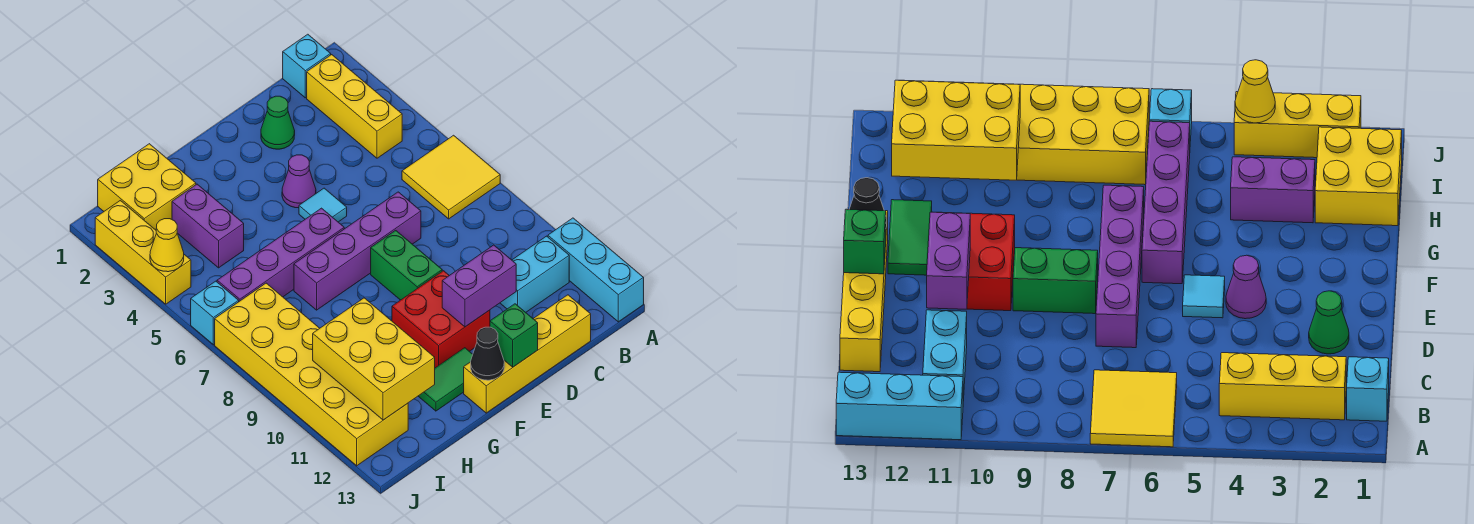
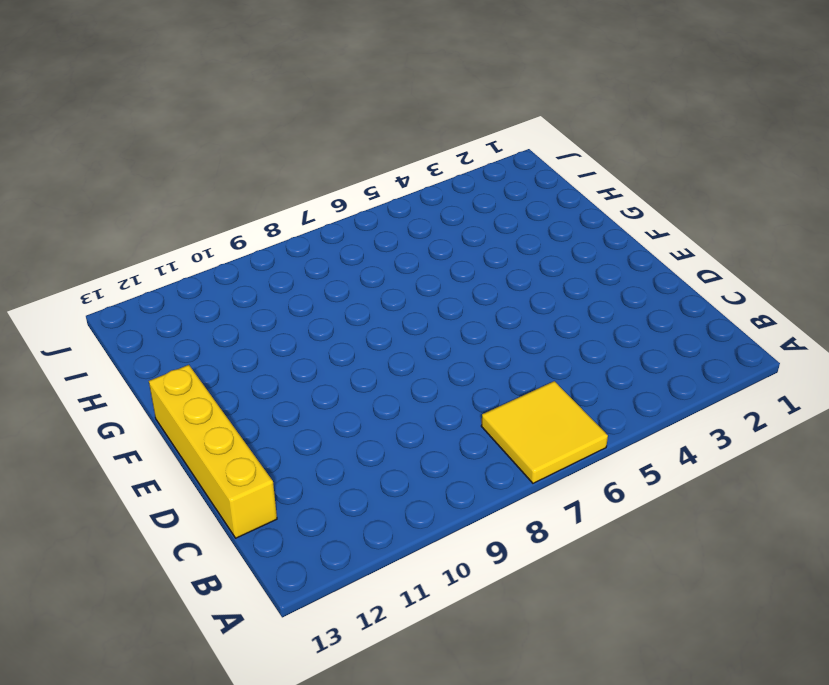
none -> cyan brick A11:A13 level 1
none -> cyan brick B1 level 1
none -> yellow brick B2:B4 level 1

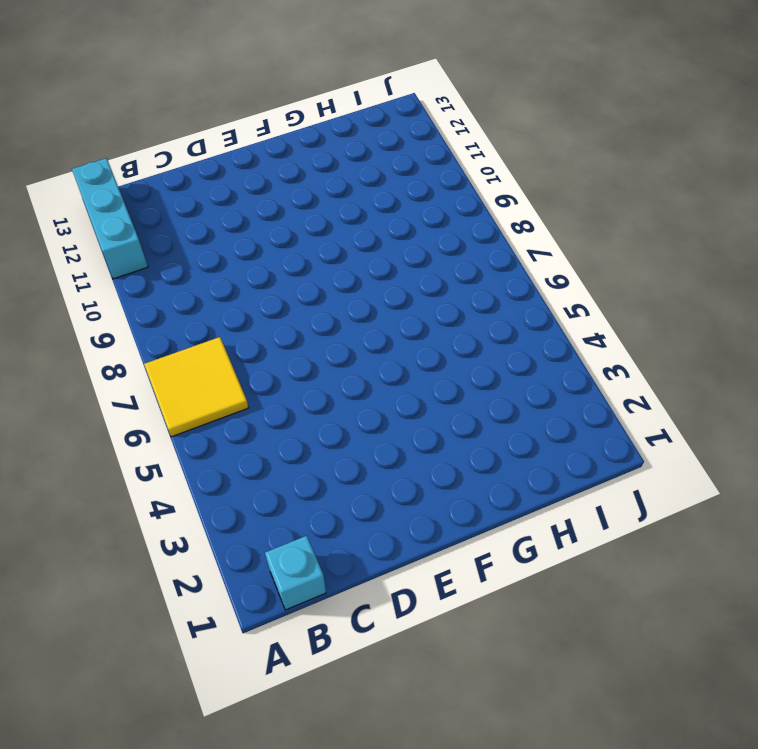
none -> yellow brick B2:B4 level 1
none -> cyan brick B11:C11 level 1
none -> yellow brick C13:F13 level 1

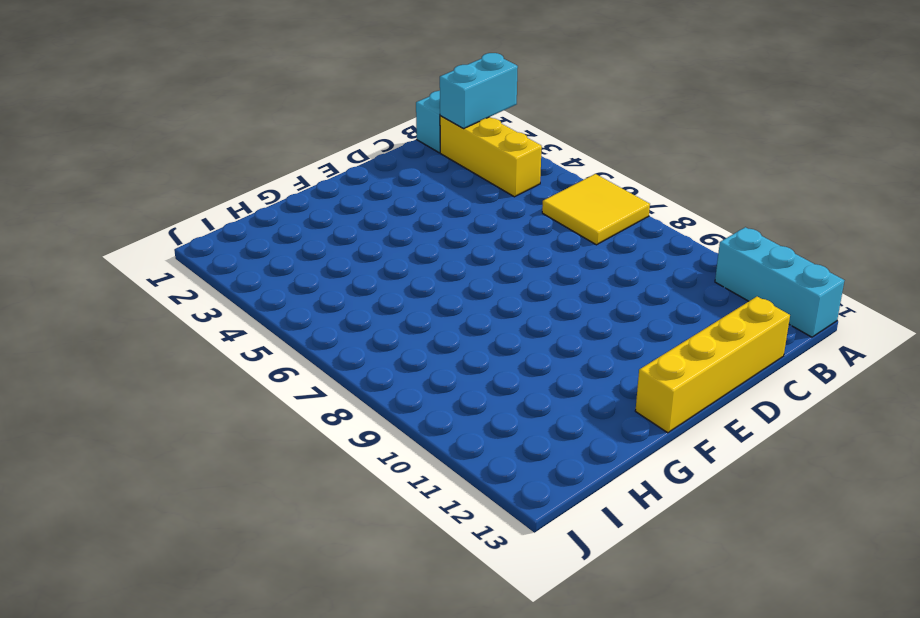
cyan brick A2:B2 level 2 -> cyan brick B11:C11 level 1
none -> green cone D2 level 1
none -> purple brick D7:G7 level 1
none -> purple cone E4 level 1

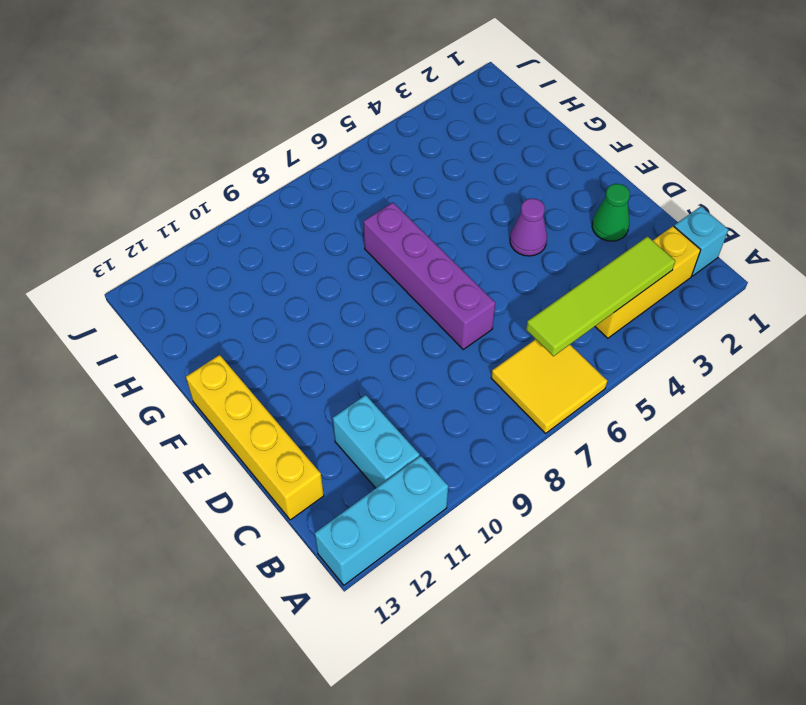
lime tile B3:B6 level 2 -> none
none -> cyan tile E5 level 1
none -> green brick E8:E9 level 1
none -> red brick E10:F11 level 1

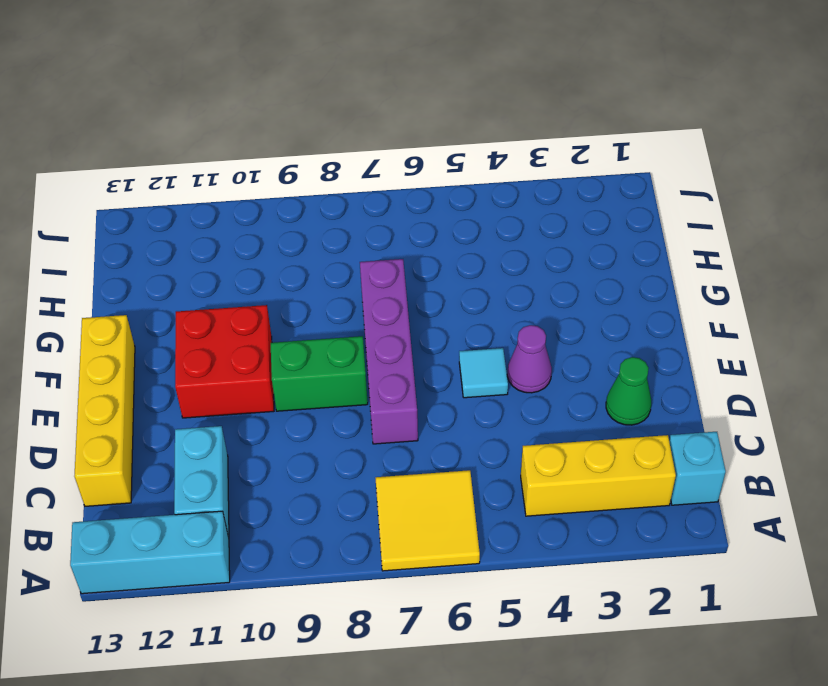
none -> purple brick F6:I6 level 1
none -> green tile F12:G12 level 1
none -> yellow brick H1:I2 level 1

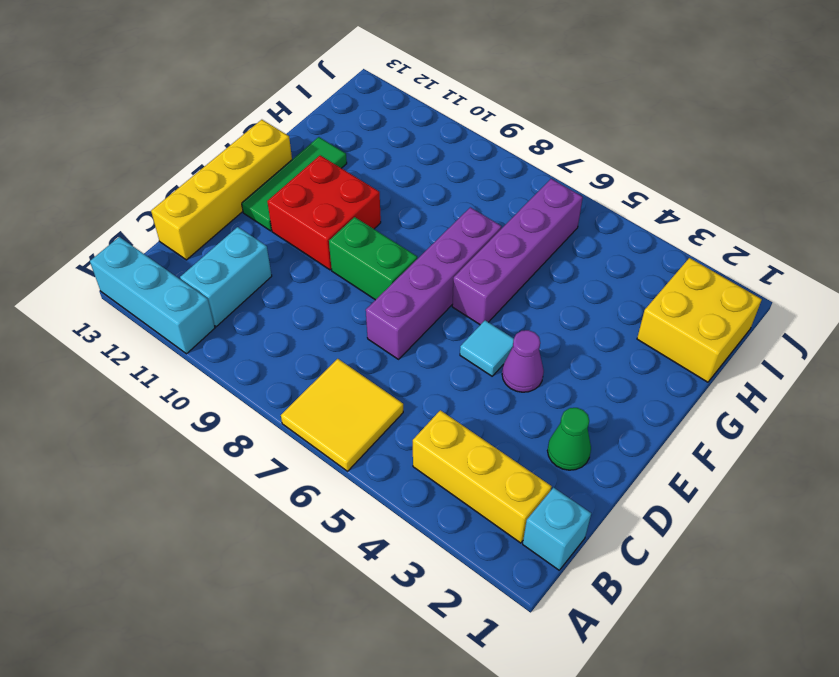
green tile E12:G12 level 1 -> green tile F12:G12 level 1
none -> purple brick H3:H4 level 1
none -> yellow brick I7:J12 level 1
none -> yellow brick J2:J4 level 1

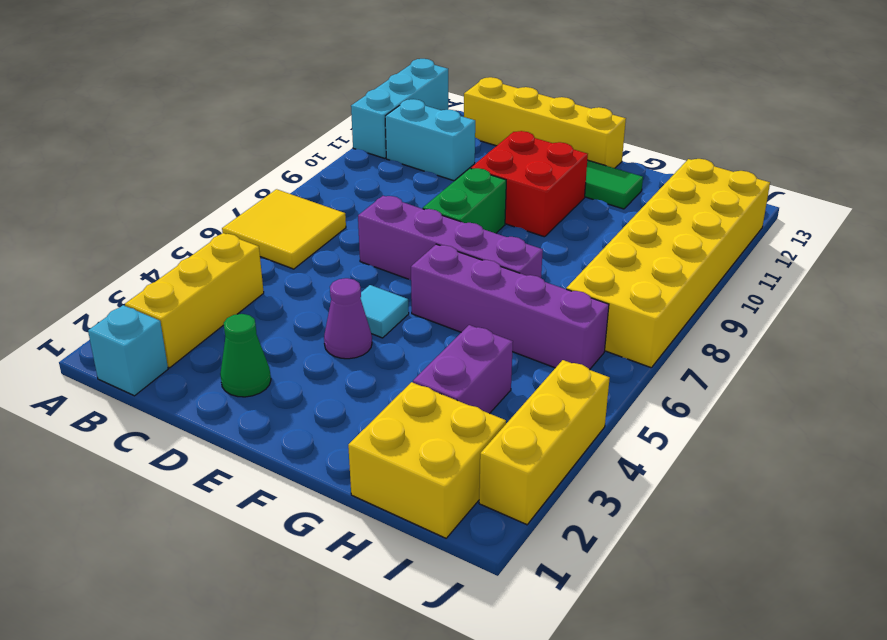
none -> cyan brick J6 level 1
none -> purple brick D11:E11 level 2
none -> green brick E13 level 2

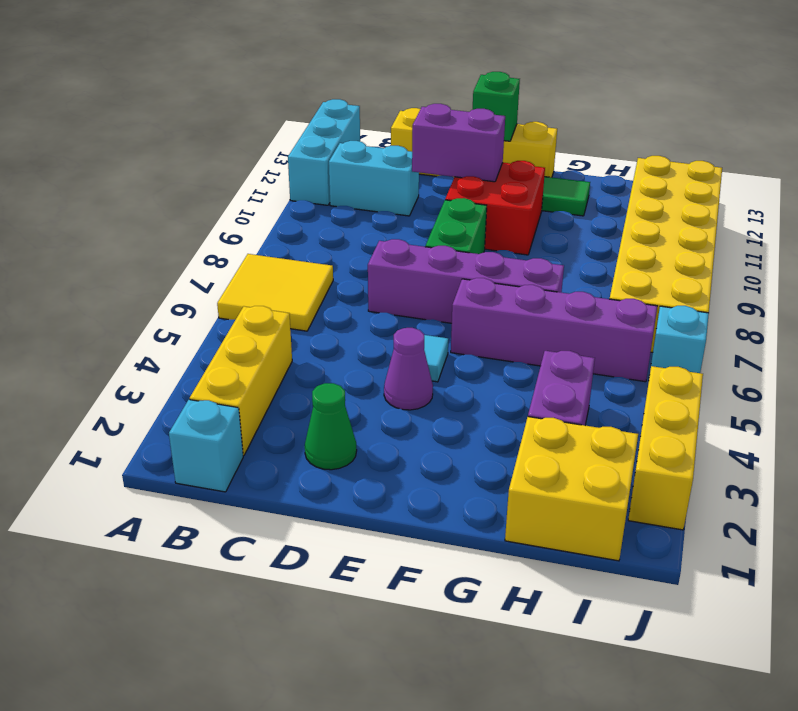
none -> black cone F13 level 2
none -> yellow brick H10:I12 level 2
none -> yellow cone J4 level 2

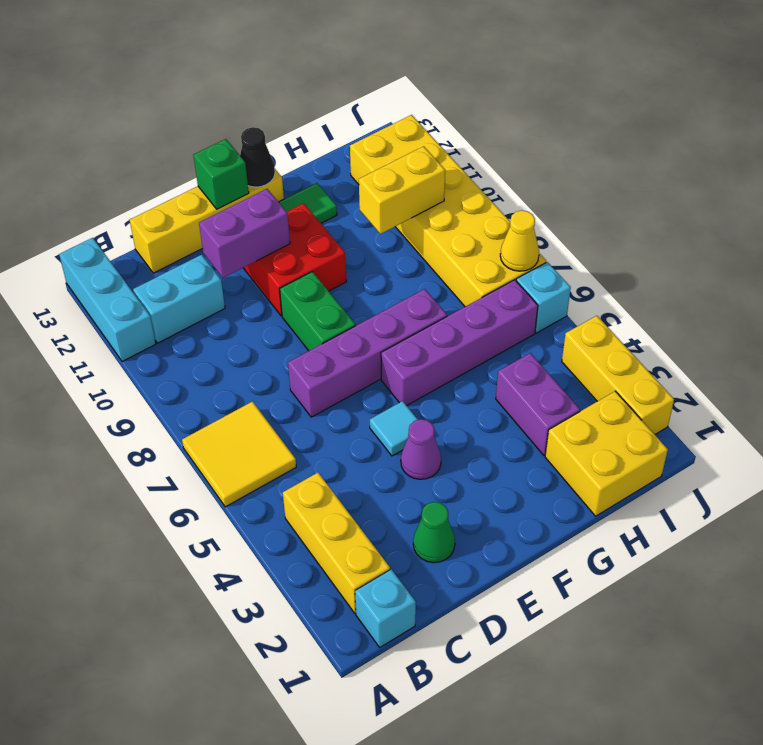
yellow brick H10:I10 level 2 -> yellow brick H10:I12 level 2
yellow cone J7 level 2 -> yellow cone J4 level 2

